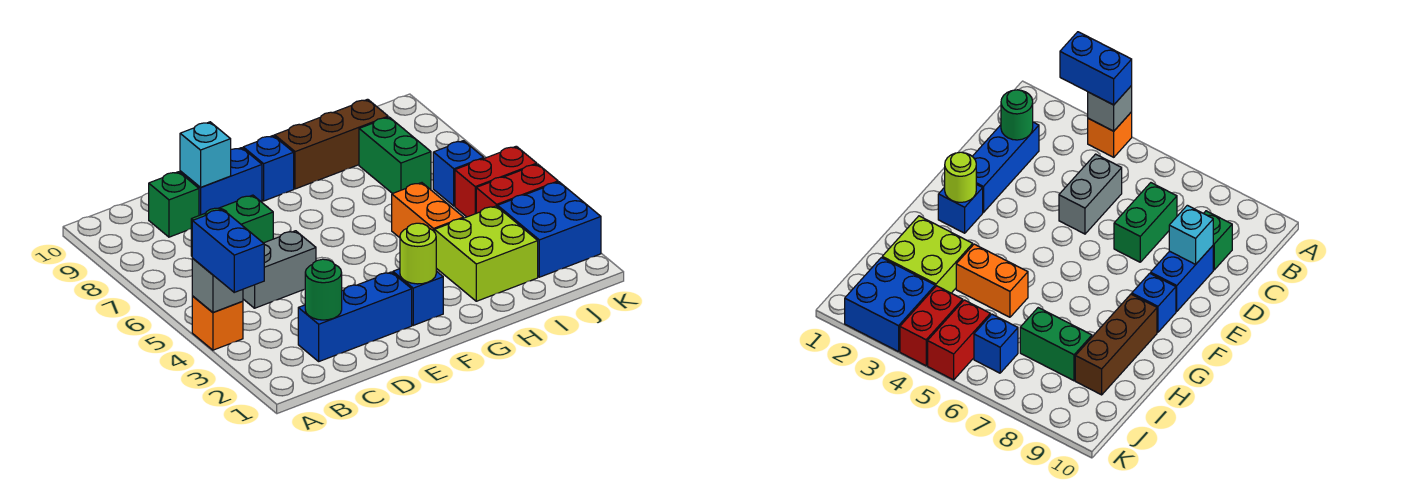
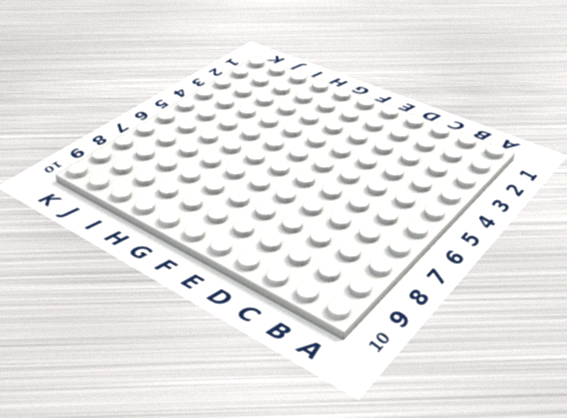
none -> orange brick A4 level 1
none -> blue brick C2:E2 level 1
none -> grey brick C5:D5 level 1

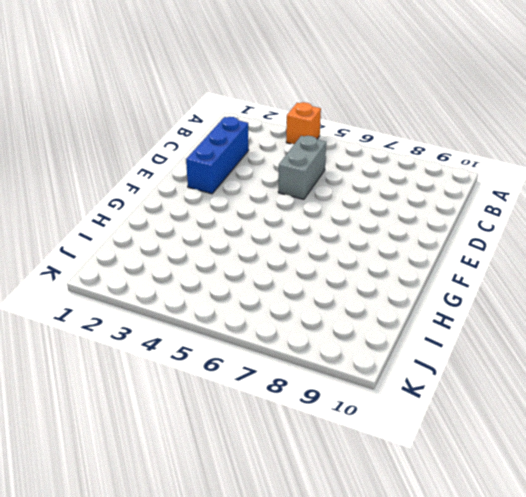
none -> green brick C7:D7 level 1
none -> green brick C9 level 1
none -> blue brick D9:E9 level 1

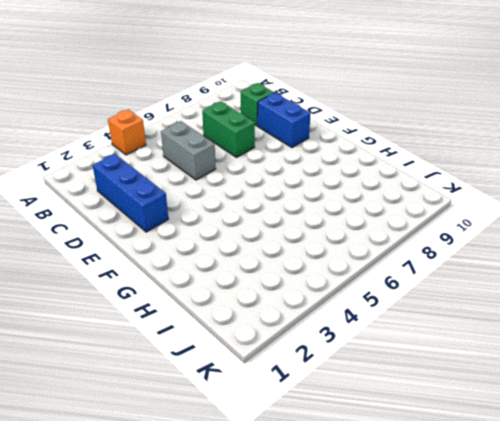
none -> blue brick F2 level 1
none -> blue brick F9 level 1
none -> brown brick G9:I9 level 1

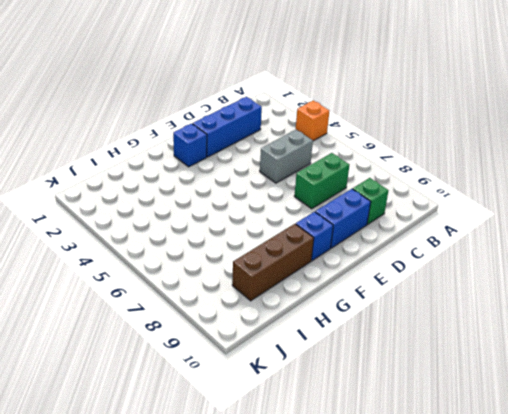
none -> lime brick H2:I3 level 1
none -> orange brick H4:H5 level 1
none -> green brick I7:I8 level 1

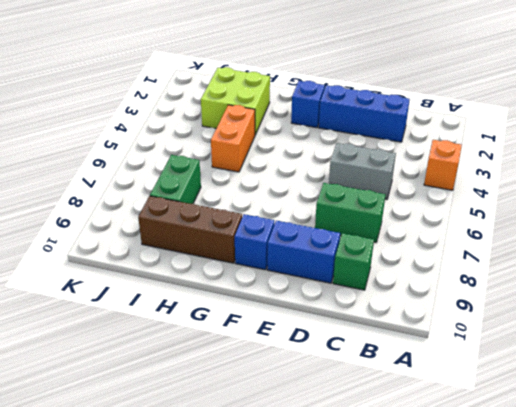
none -> blue brick J2:K3 level 1
none -> red brick J4:K4 level 1
none -> red brick J5:K5 level 1

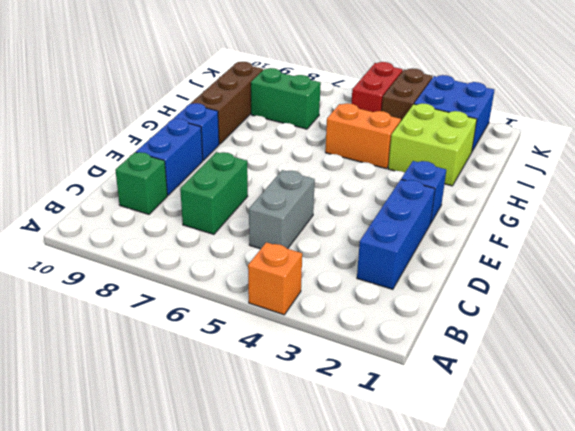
brown brick J4:K4 level 1 -> red brick J4:K4 level 1
none -> blue brick J6 level 1
none -> grey brick A4 level 2
none -> green round brick C2 level 2

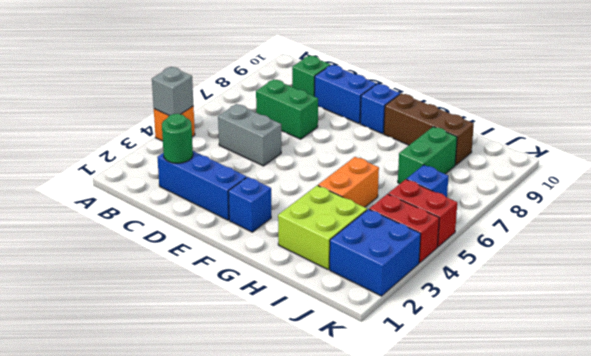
none -> cyan brick D9 level 2
none -> lime round brick F2 level 2
none -> blue brick A3:A4 level 3

